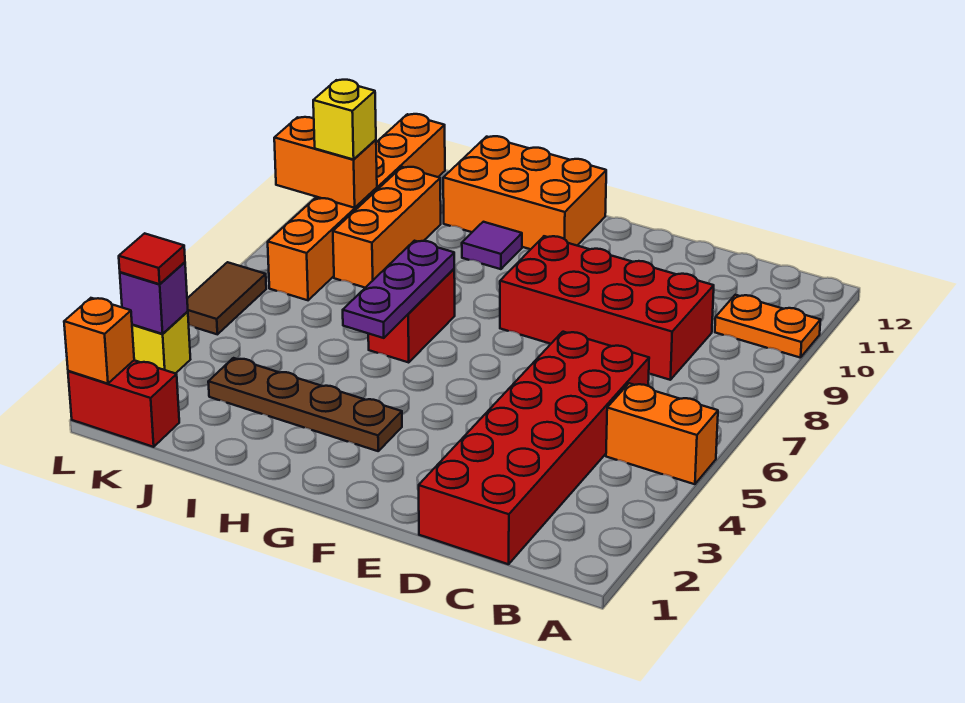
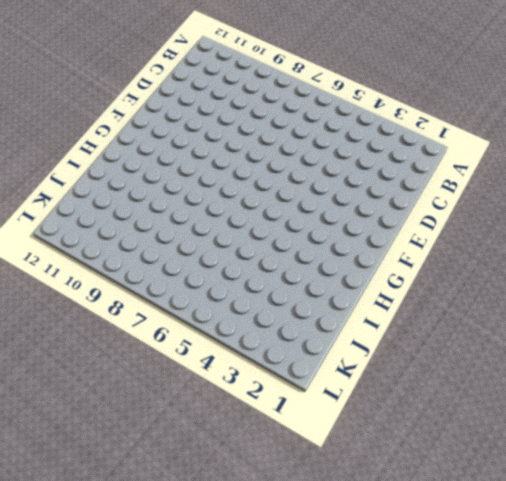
none -> orange brick A5:B5 level 1
none -> orange plate A10:B10 level 1
none -> red brick C1:D6 level 1

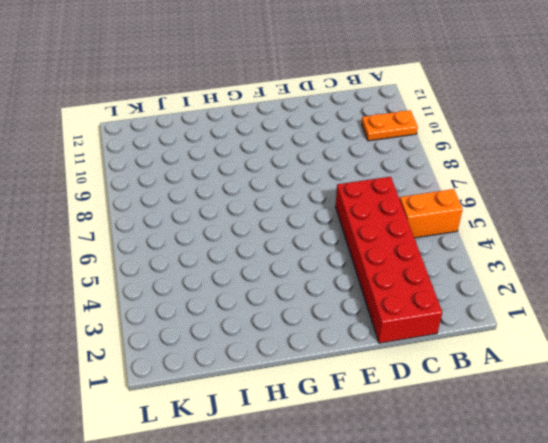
none -> red brick C8:F9 level 1
none -> brown plate G3:J3 level 1
none -> orange brick G11:I12 level 1

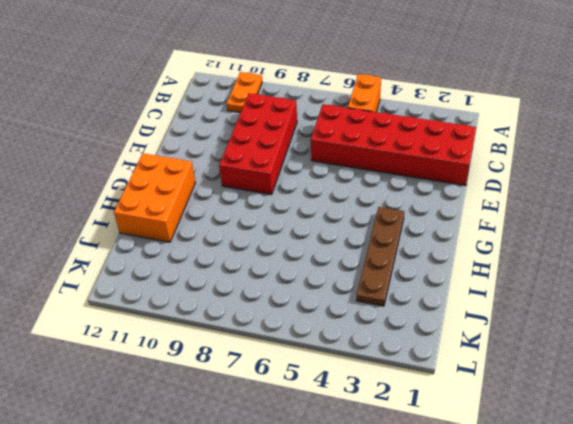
none -> red brick H6:H7 level 1
none -> purple tile H10 level 1
none -> orange brick J8:J10 level 1

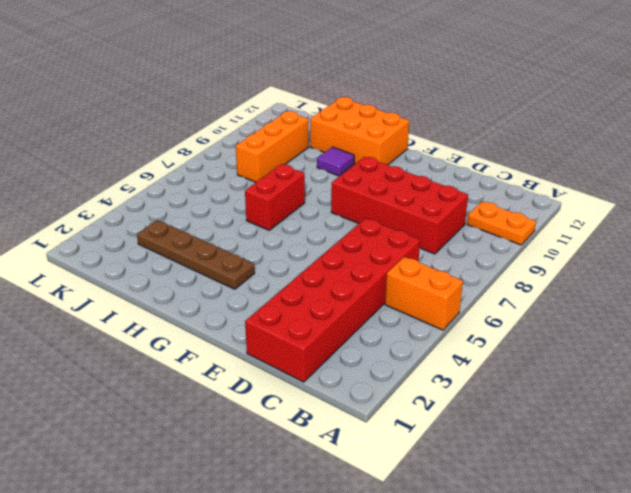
none -> red brick K1:L1 level 1
none -> orange brick K7:K12 level 1
none -> yellow brick L3 level 1

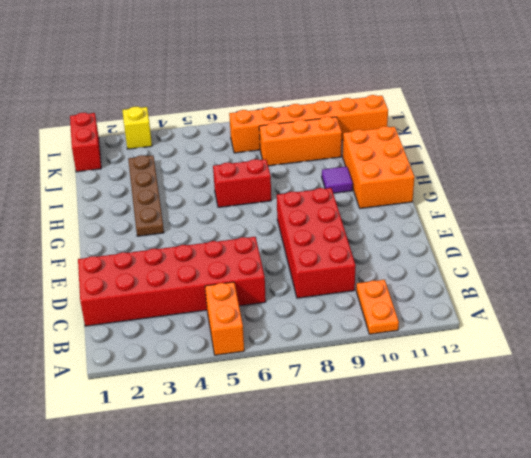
none -> brown tile L5:L6 level 1
none -> purple plate H5:H7 level 2
none -> orange brick K9:L9 level 2

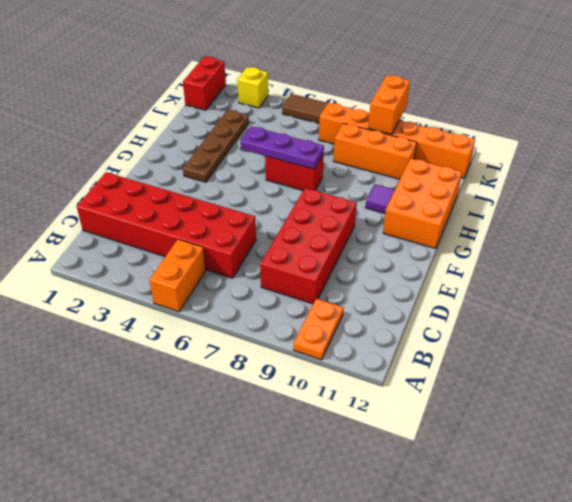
none -> orange brick L1 level 2
none -> purple brick L3 level 2
none -> yellow brick K9 level 3

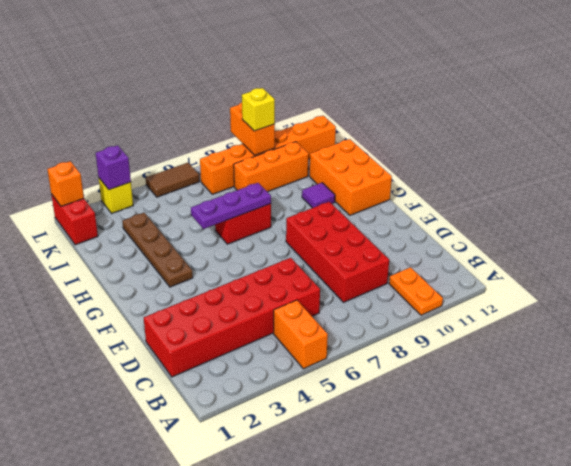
none -> red tile L3 level 3

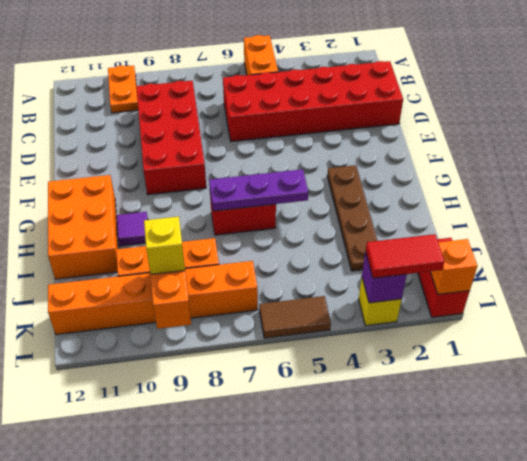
red tile L2:L3 level 3 -> red tile L3 level 3

